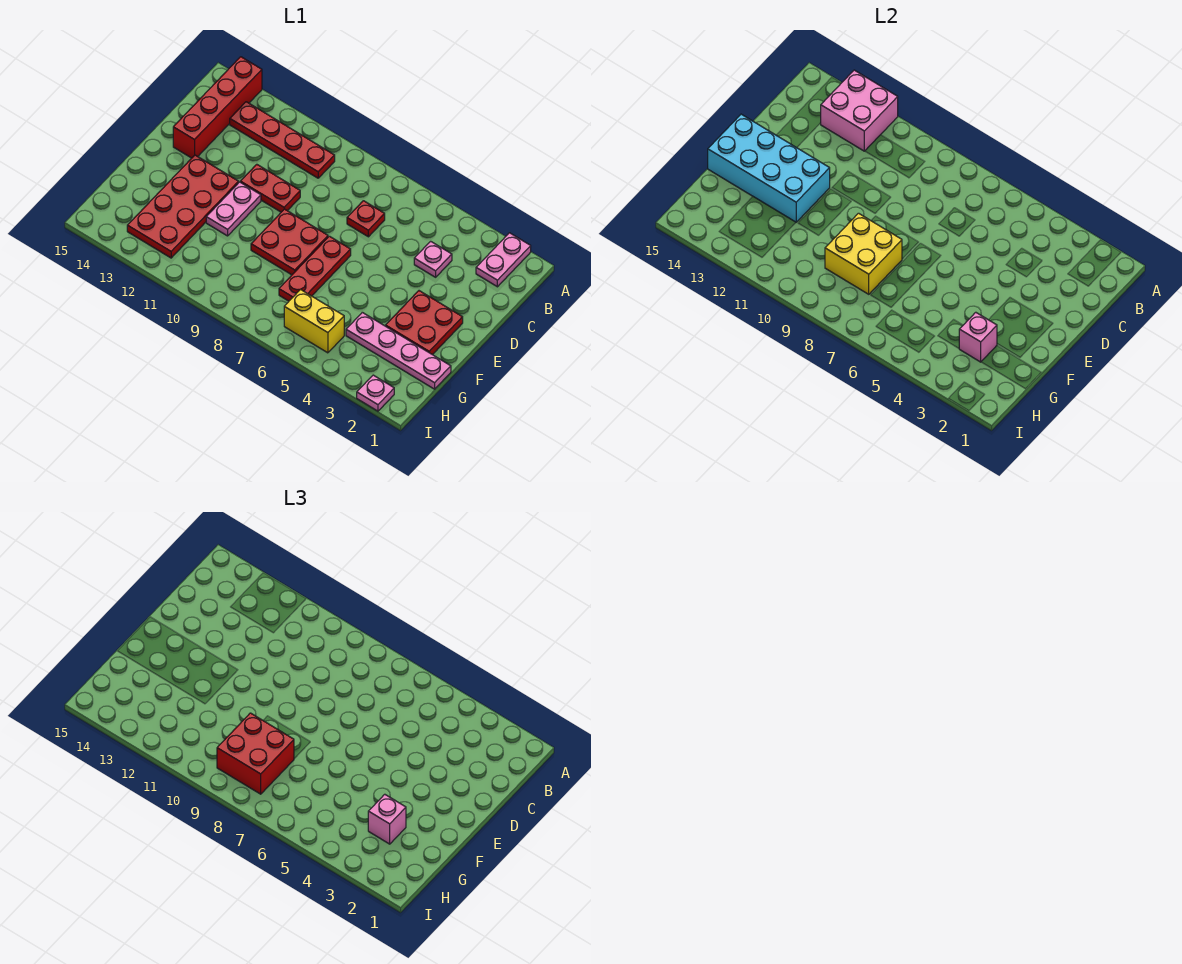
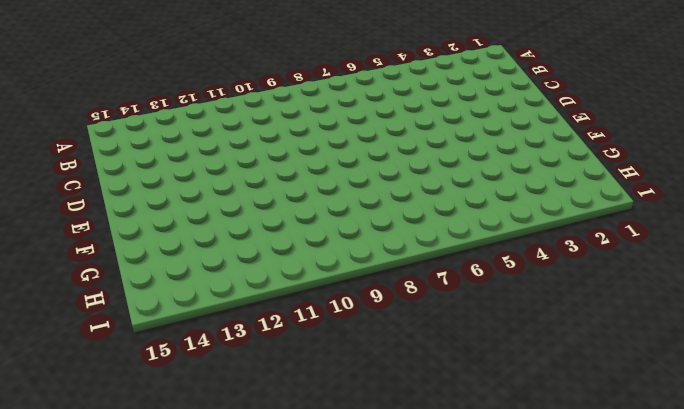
none -> pink plate A2:B2 level 1
none -> red brick A14:D14 level 1
none -> red plate B10:B13 level 1

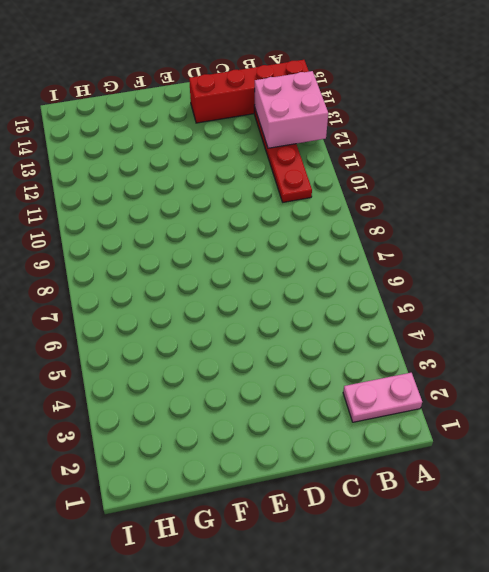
none -> pink plate C4 level 1
none -> red plate C7 level 1
none -> red plate D10:D11 level 1

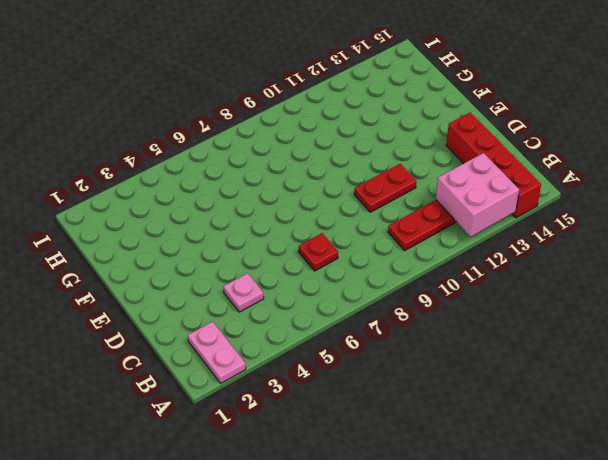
none -> red plate E2:F3 level 1
none -> red plate E7:G7 level 1
none -> red plate E8:F9 level 1

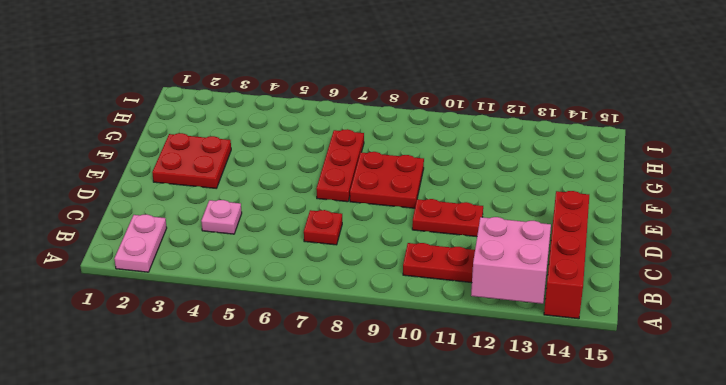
none -> pink plate E11:F11 level 1
none -> red plate E12:H13 level 1
none -> pink plate G1:G4 level 1

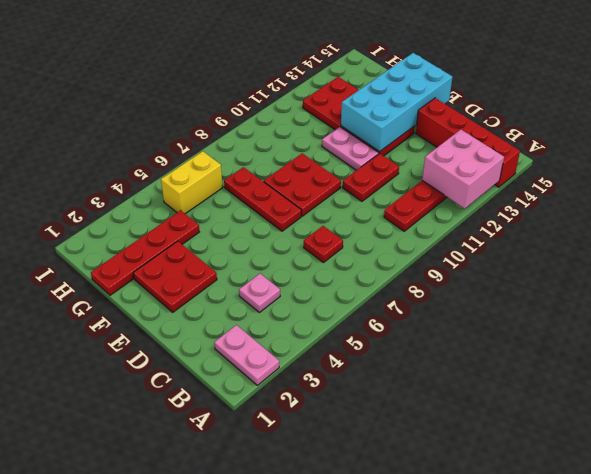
red plate G1:G4 level 1 -> pink plate G1:G4 level 1
none -> pink plate I2 level 1
none -> yellow brick F8:G9 level 2
none -> pink brick G3 level 2

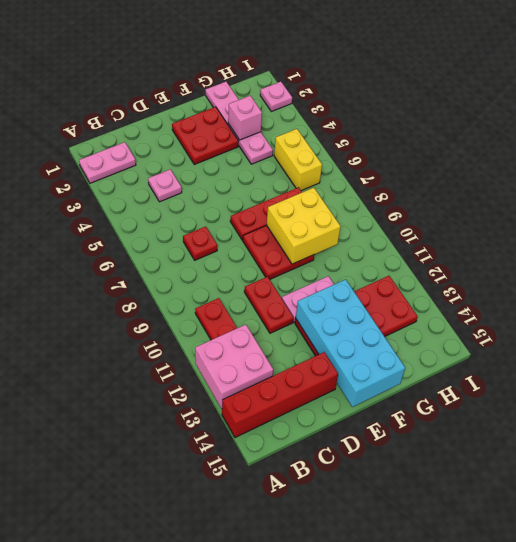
none -> pink brick G3 level 3
none -> red brick G8:H9 level 3

